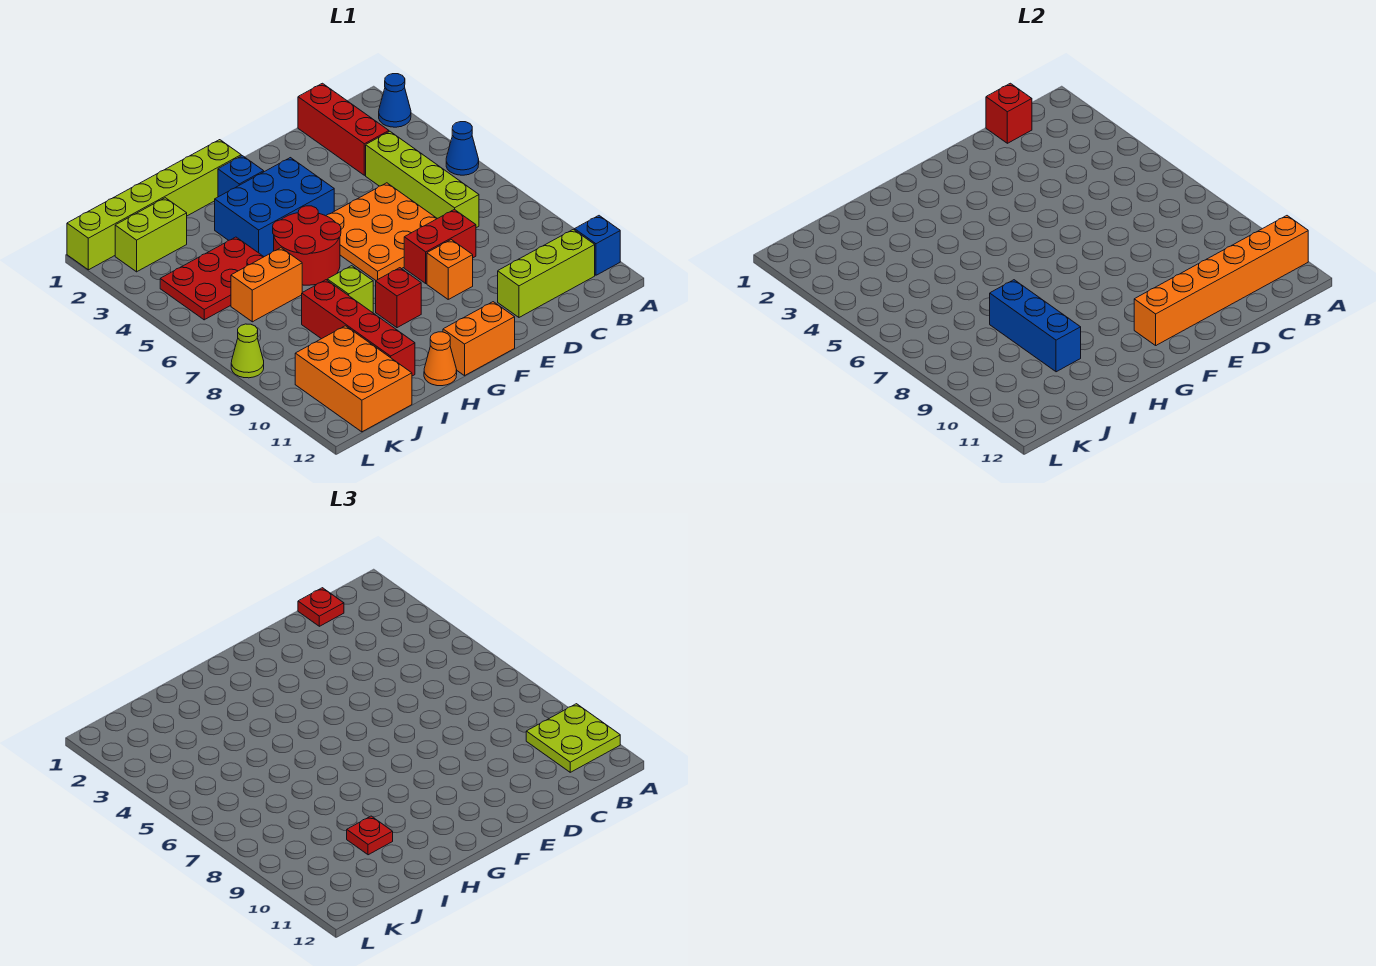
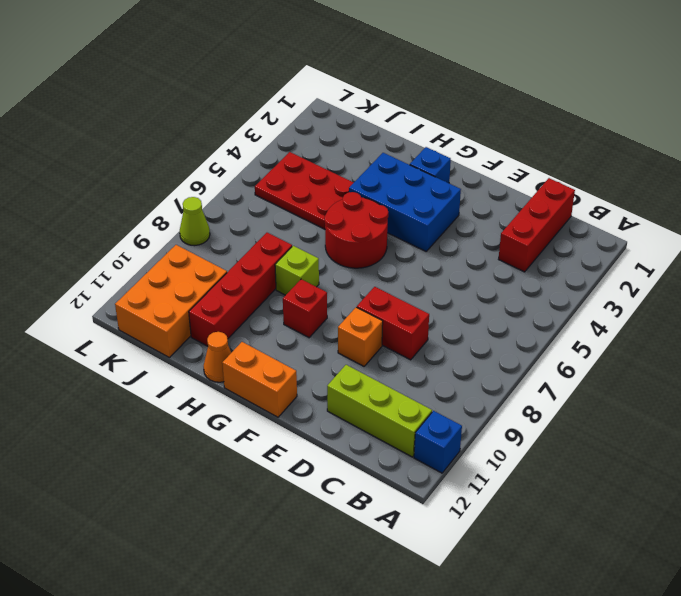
none -> blue cone A2 level 1
none -> blue cone A5 level 1
none -> lime brick C4:C7 level 1

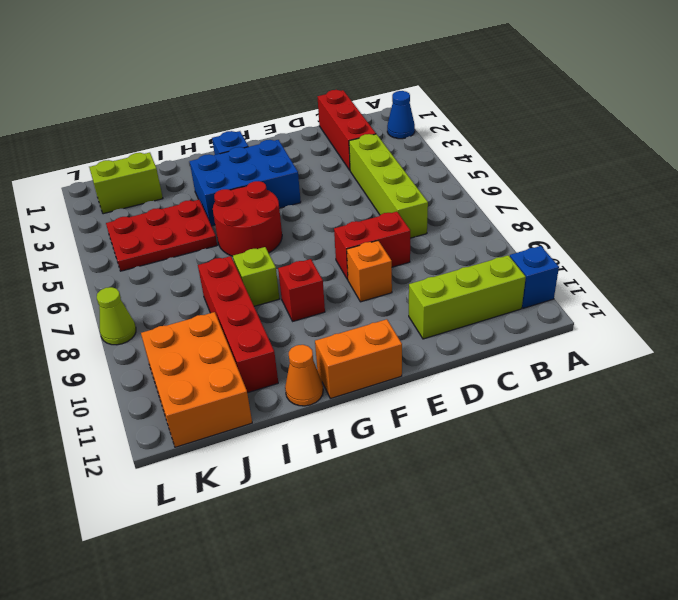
none -> blue cone A5 level 1
none -> orange plate D5:F7 level 1
none -> lime brick G1:L1 level 1

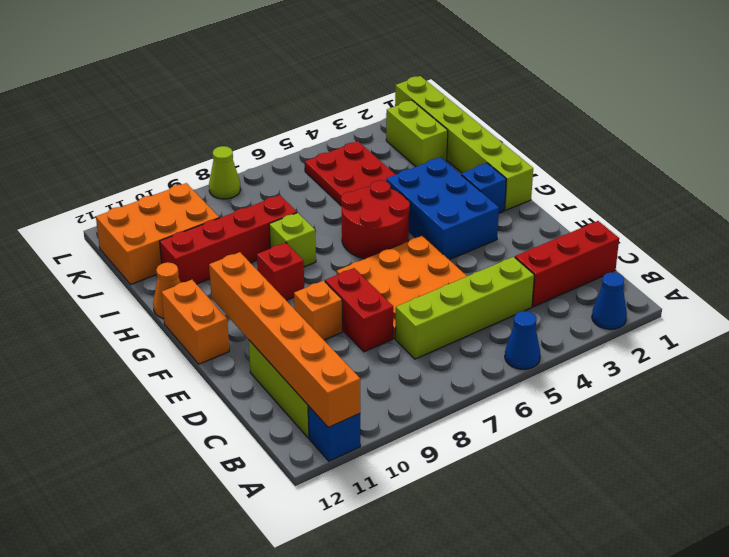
none -> orange brick I6:J6 level 1
none -> red brick C1 level 2
none -> blue brick I8:I10 level 2

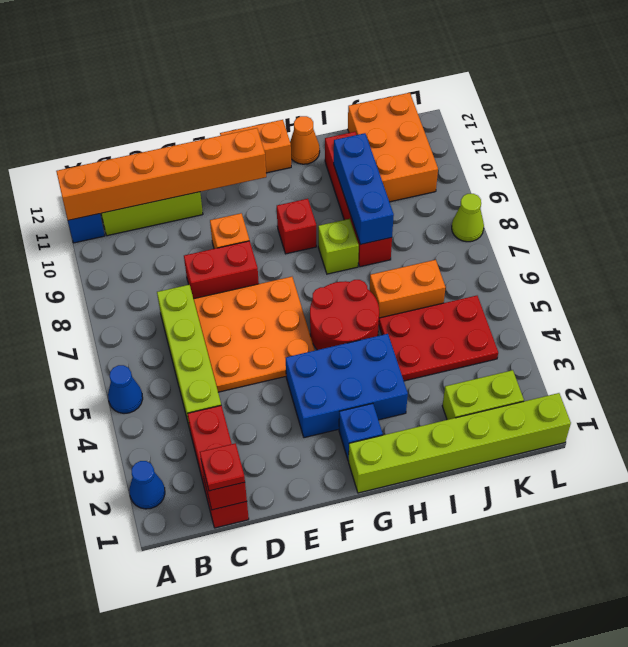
none -> lime plate A10:B11 level 3
none -> red plate I10 level 3

